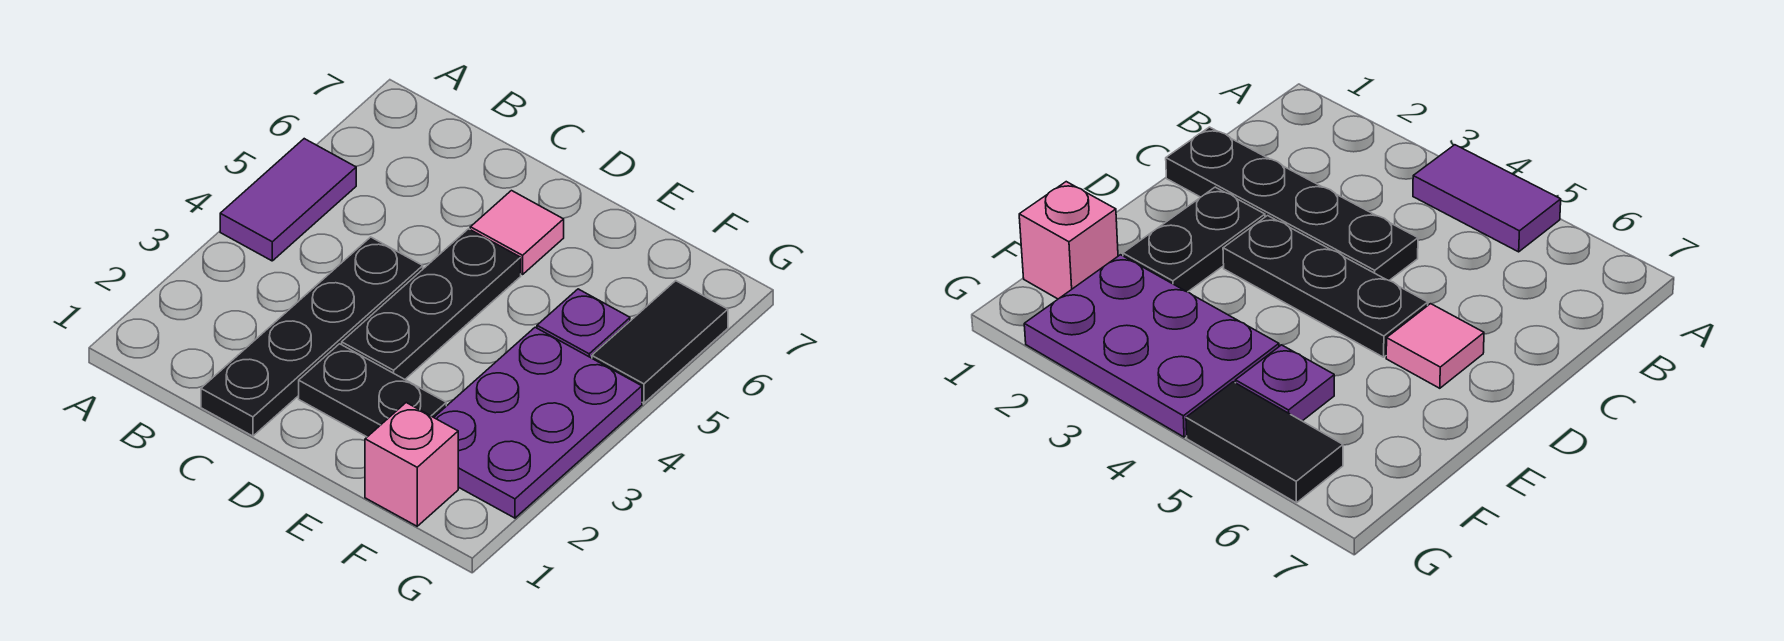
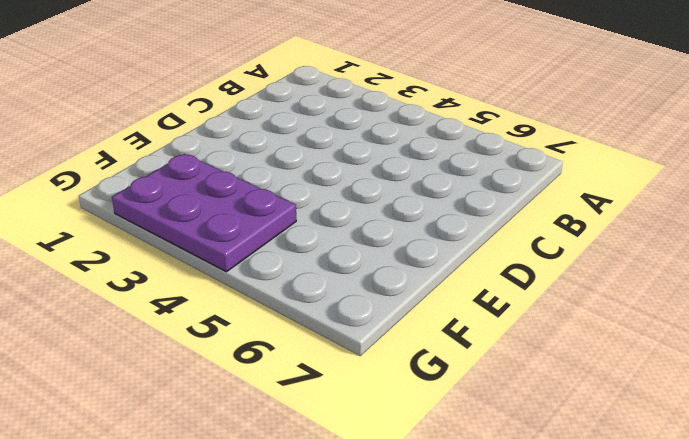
none -> purple tile A4:A5 level 1
none -> black plate C1:C4 level 1

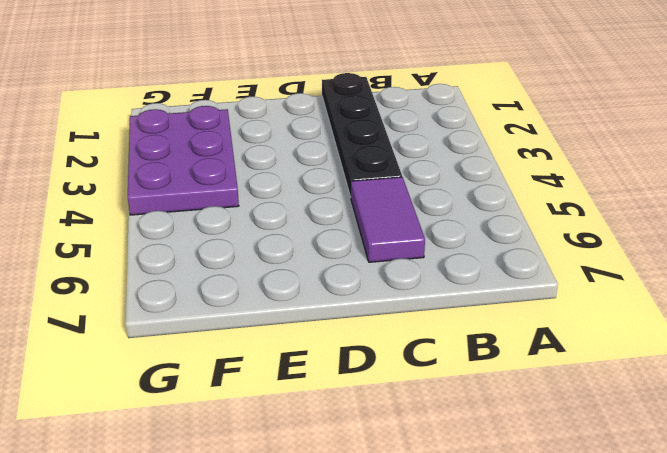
purple tile C5:C6 level 1 -> purple tile A4:A5 level 1
none -> black plate D2:E2 level 1
none -> black plate D3:D5 level 1

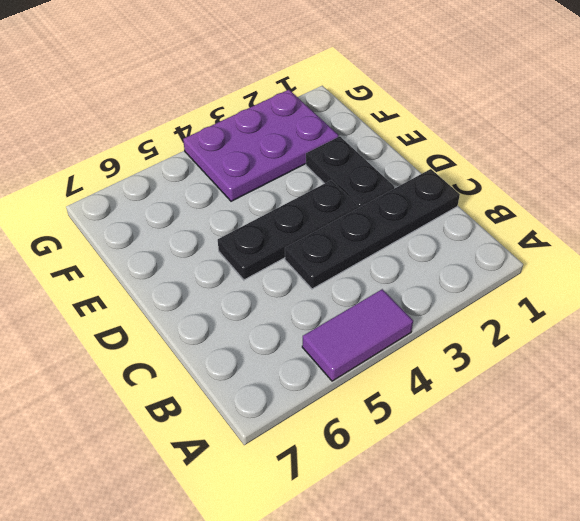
none -> pink tile D6 level 1
none -> pink brick F1 level 1

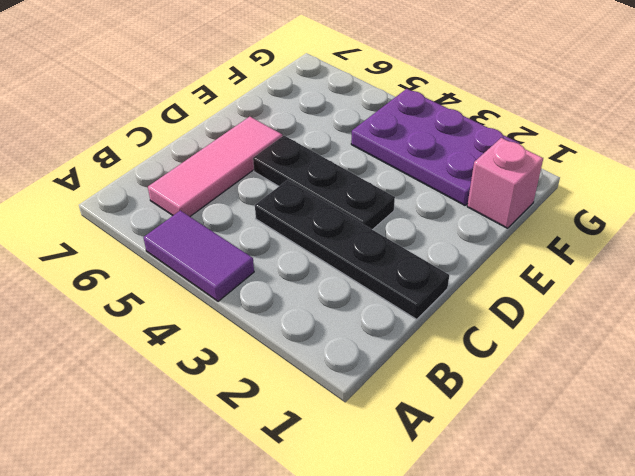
pink tile B6:D6 level 1 -> pink tile D6 level 1
none -> black plate D2:E2 level 1
none -> purple plate F5 level 1

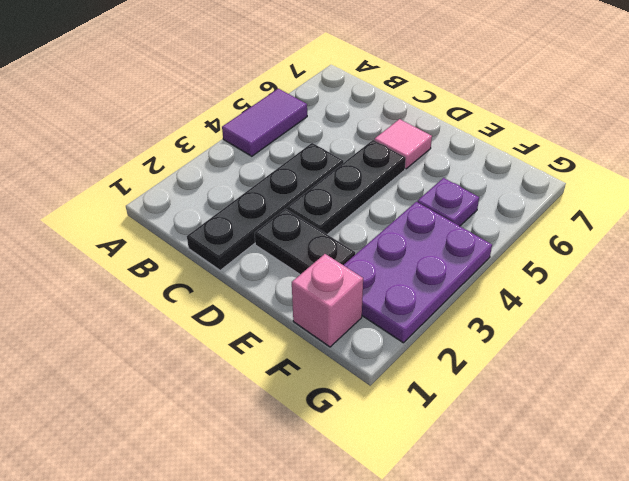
none -> black tile G5:G6 level 1

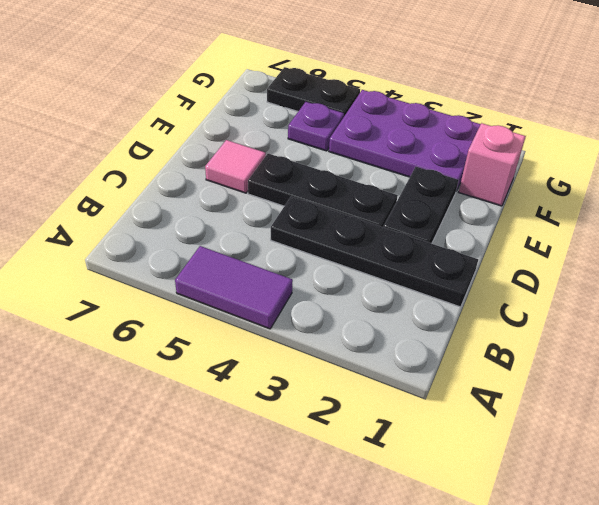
black plate G5:G6 level 1 -> black tile G5:G6 level 1

